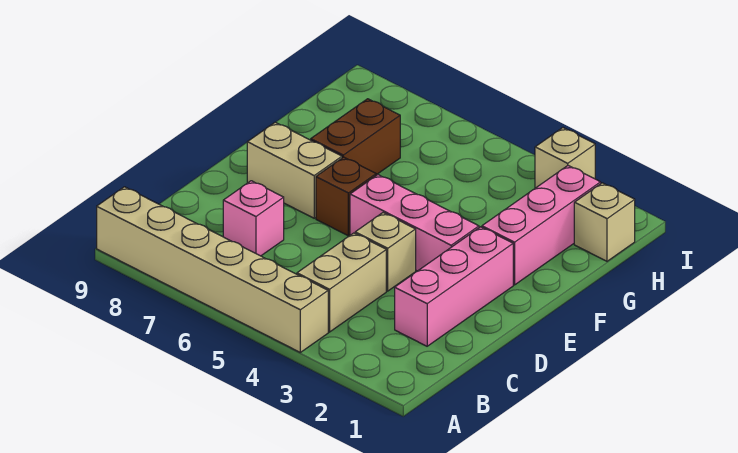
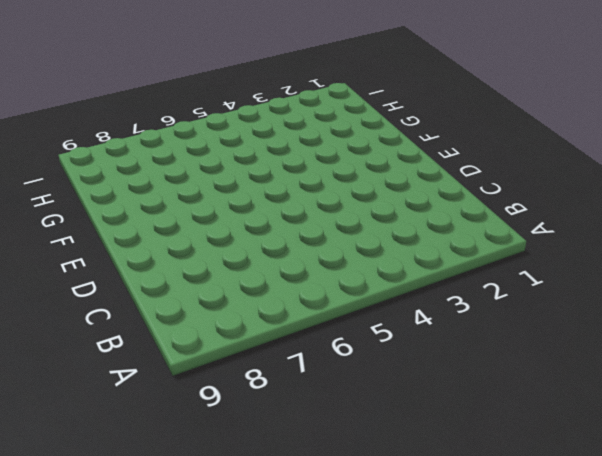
none -> tan brick A4:A9 level 1
none -> tan brick B4:C4 level 1
none -> pink brick C2:E2 level 1

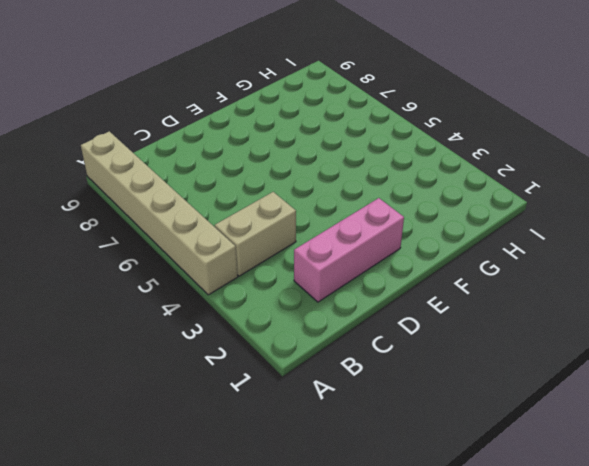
none -> pink brick C7 level 1
none -> tan brick D4 level 1
none -> pink brick E3:E5 level 1

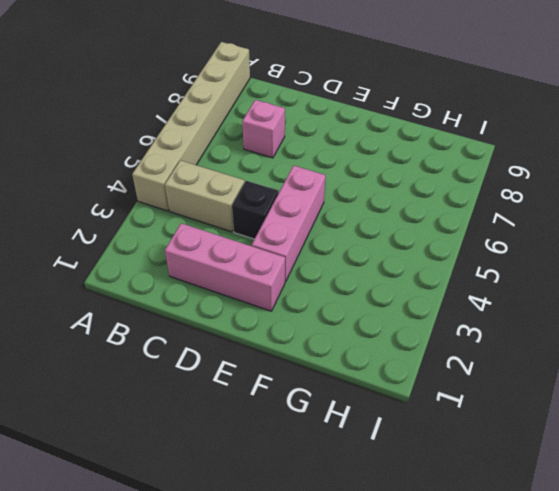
black brick D4 level 1 -> tan brick D4 level 1
none -> brown brick E6 level 1
none -> tan brick E7:E8 level 1
none -> pink brick F2:H2 level 1

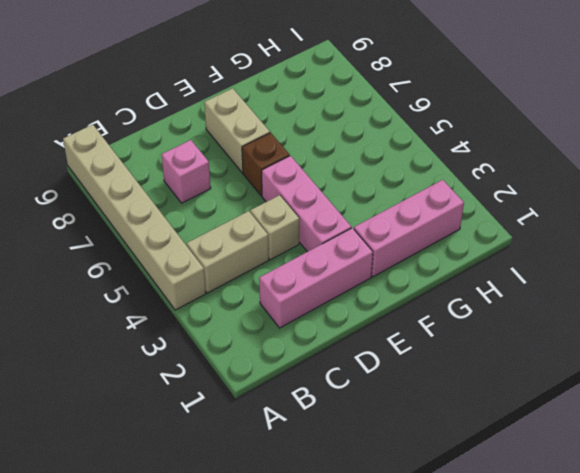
none -> brown brick F7:G7 level 1
none -> tan brick H1 level 1
none -> tan brick I3 level 1

